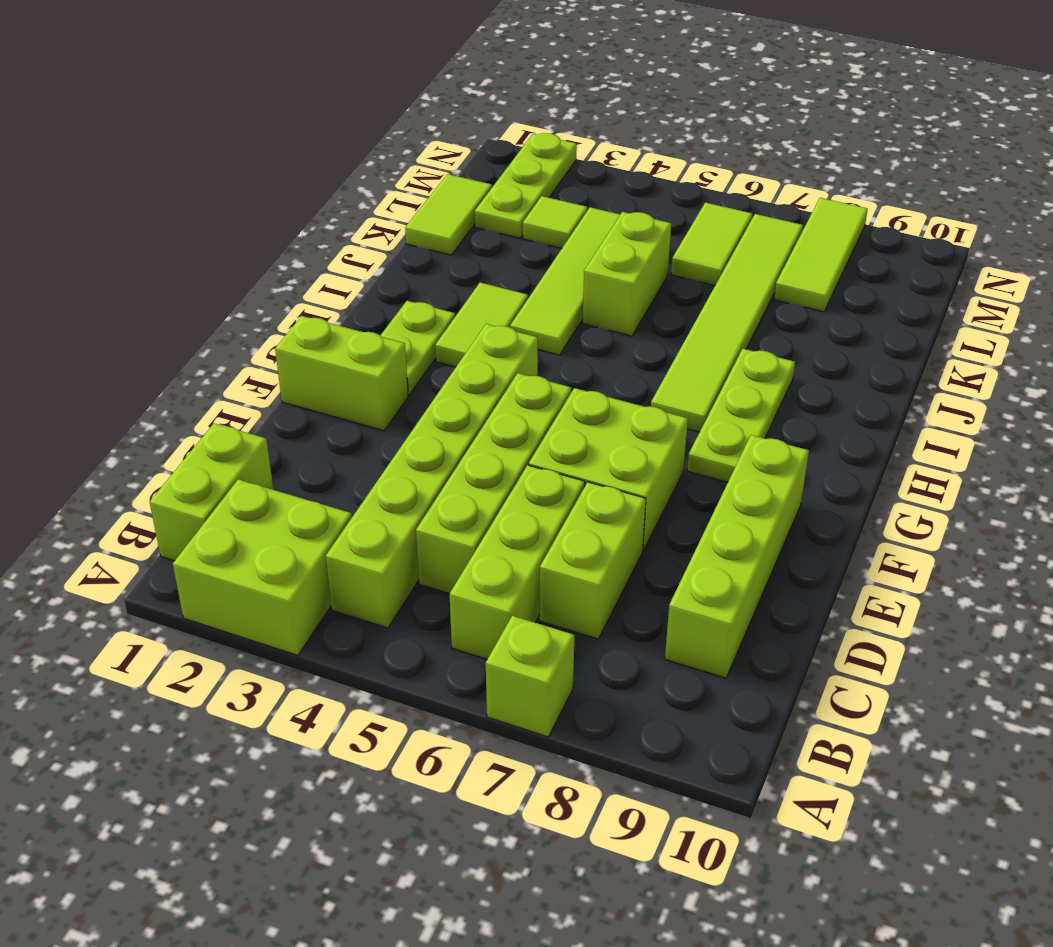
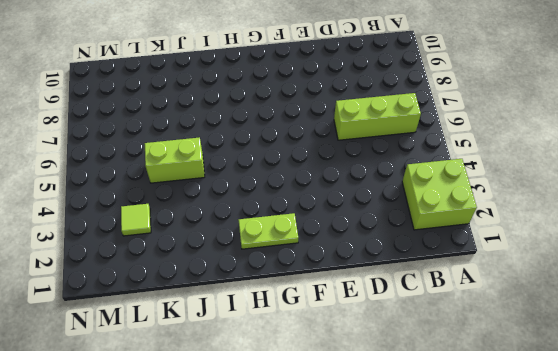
none -> lime brick A7 level 1
none -> lime brick B1:C1 level 1
none -> lime brick B4:G4 level 1

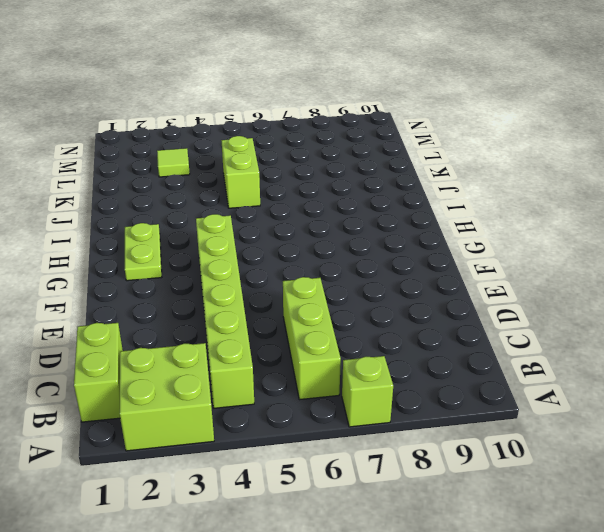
none -> lime brick C5:F5 level 1
none -> lime brick C7:D7 level 1
none -> lime brick C9:F9 level 1

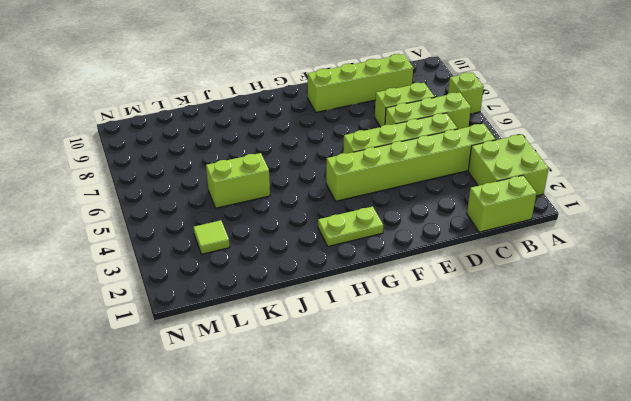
none -> lime brick E6:F7 level 1
none -> lime brick F1:F2 level 1
none -> lime plate G8:I8 level 1

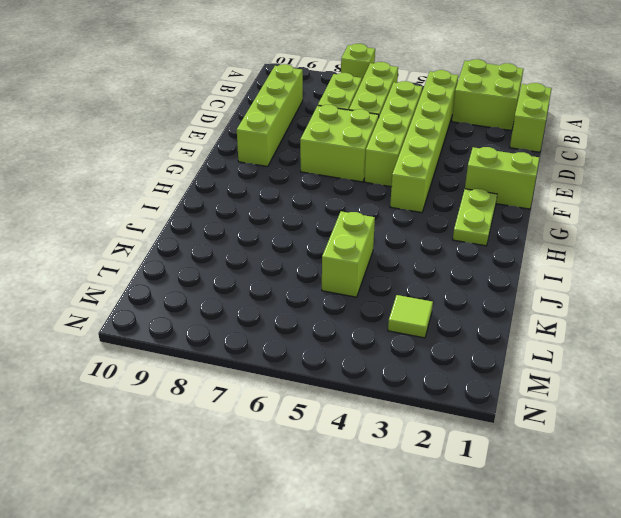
none -> lime plate G8:I8 level 1
none -> lime tile H3:I3 level 1
none -> lime tile H7:M7 level 1

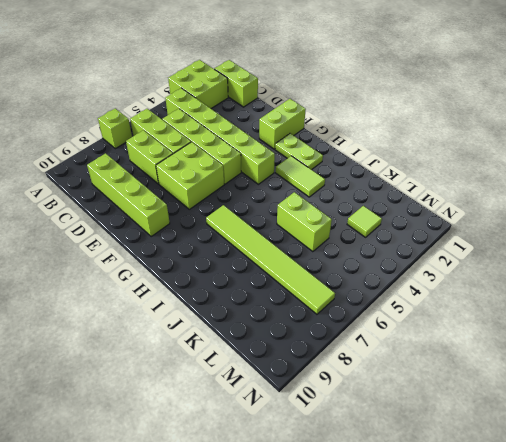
none -> lime plate G8:I8 level 1
none -> lime tile I4:L4 level 1
none -> lime tile K1:L1 level 1

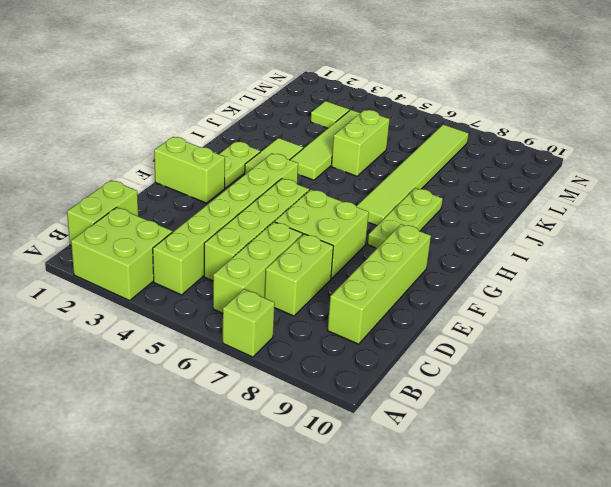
none -> lime tile K1:L1 level 1
none -> lime plate L2:N2 level 1
none -> lime tile L6:M6 level 1

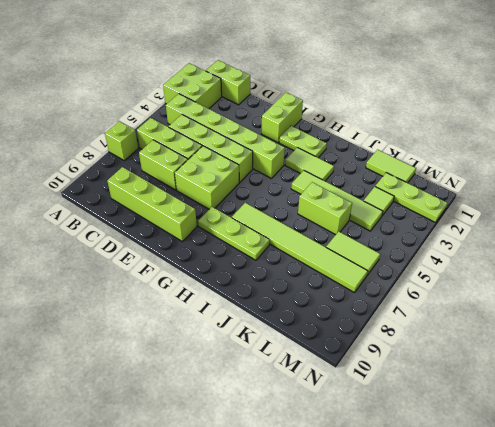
none -> lime tile L8:N8 level 1

